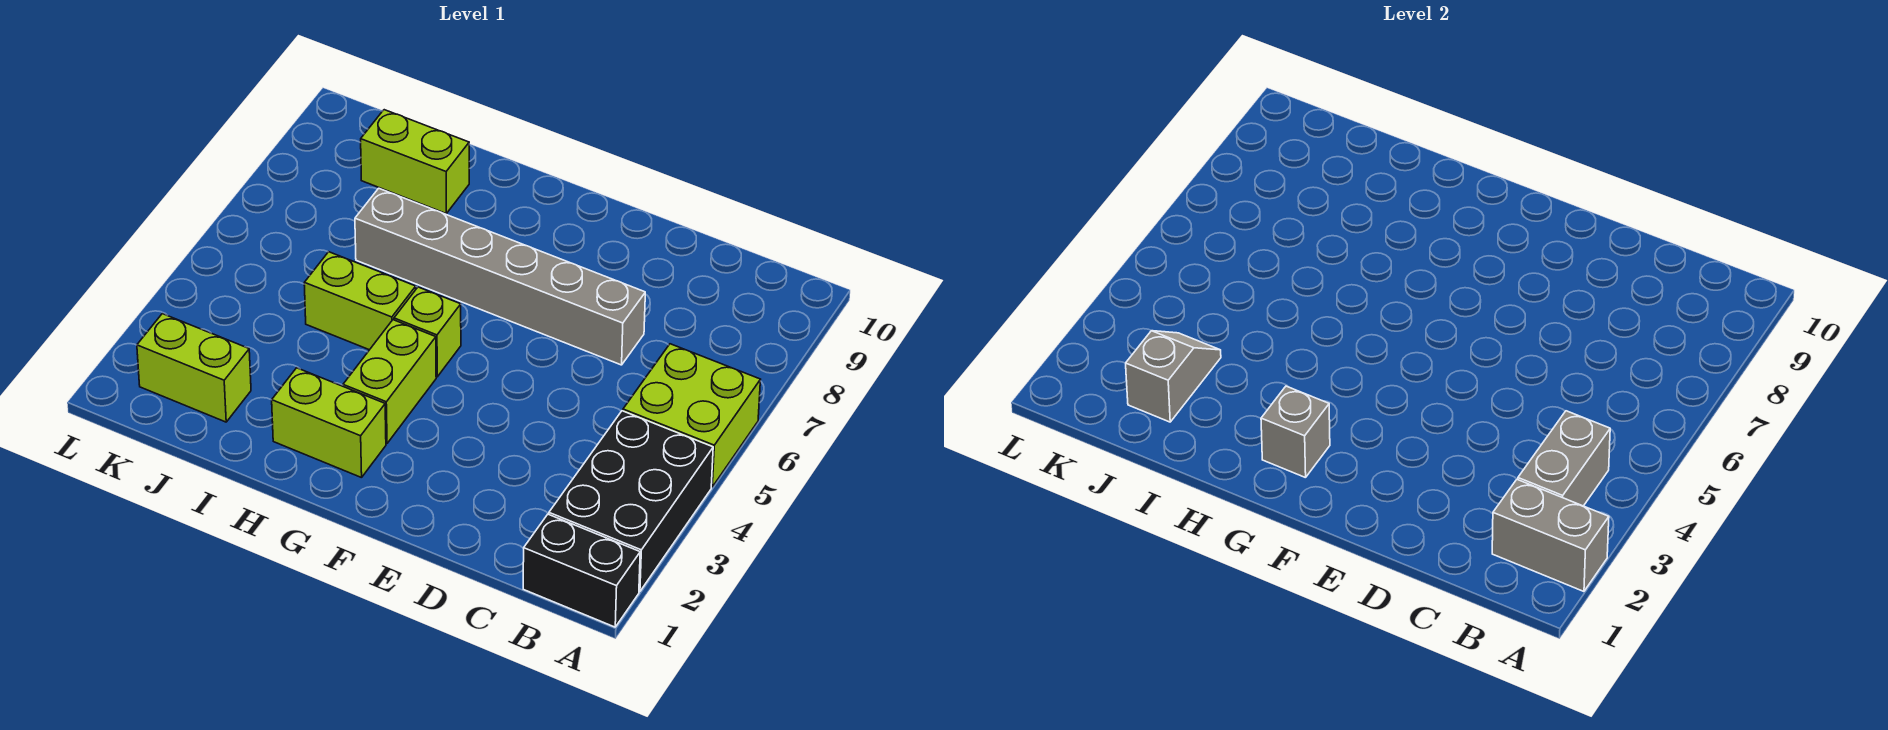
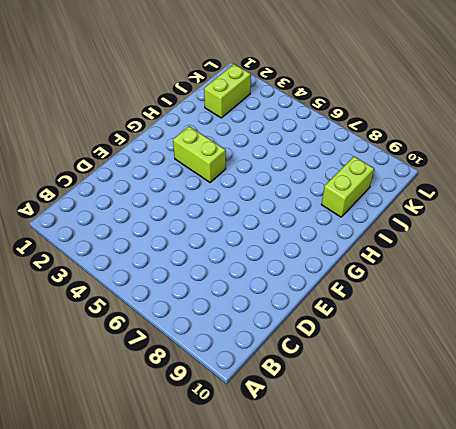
none -> black brick A1:B1 level 1
none -> black brick A2:B4 level 1
none -> lime brick A5:B6 level 1

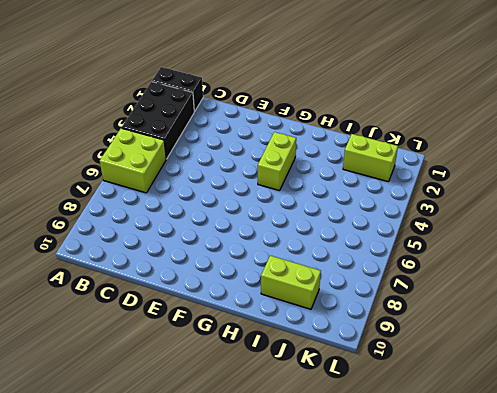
none -> grey brick D7:I7 level 1
none -> lime brick G2:H2 level 1
none -> lime brick G5 level 1

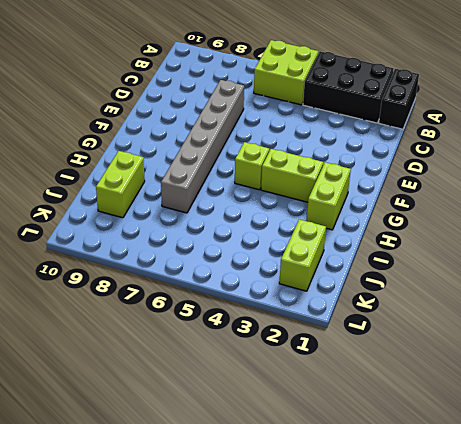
none -> lime brick H5:I5 level 1
none -> grey brick A2:B2 level 2
none -> grey brick B3:B4 level 2

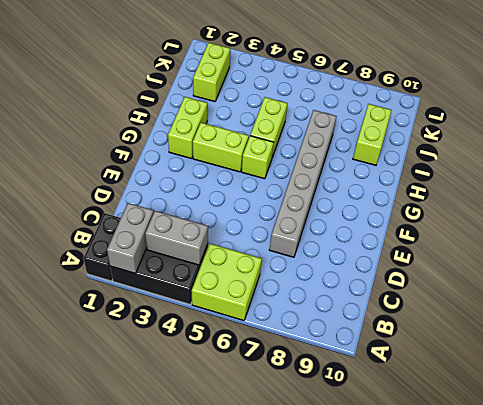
none -> grey brick G2 level 2
none -> grey slope J2:J3 level 2 top 2

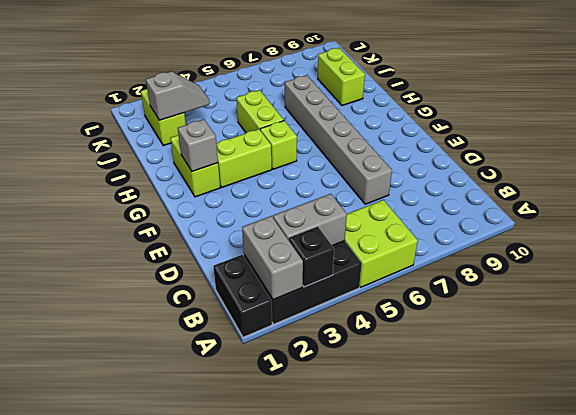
black brick A3 level 2 -> none

